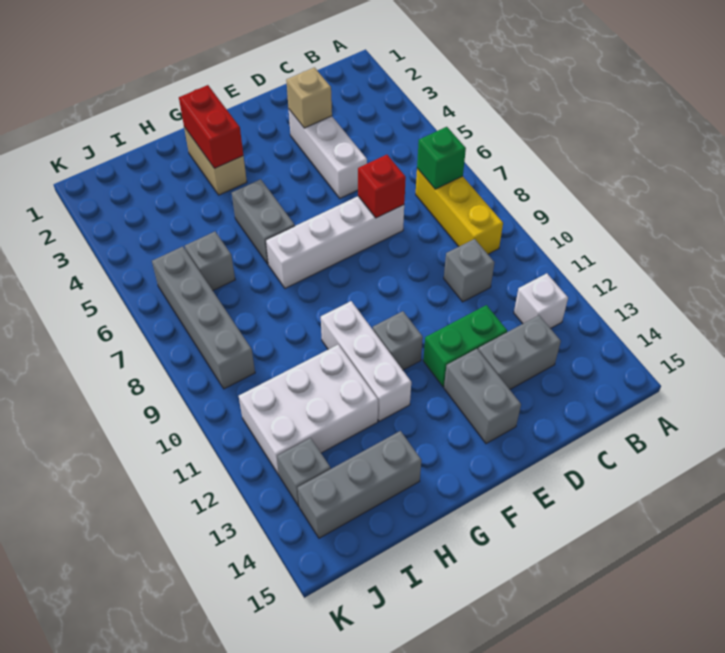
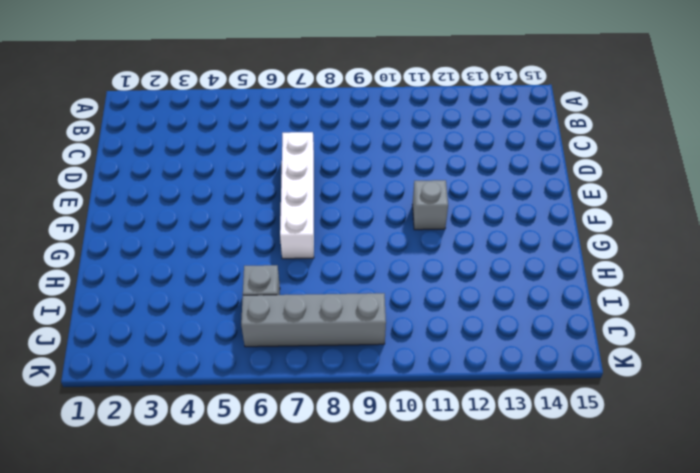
none -> yellow brick B7:B9 level 1
none -> white brick B12 level 1
none -> grey brick C10 level 1

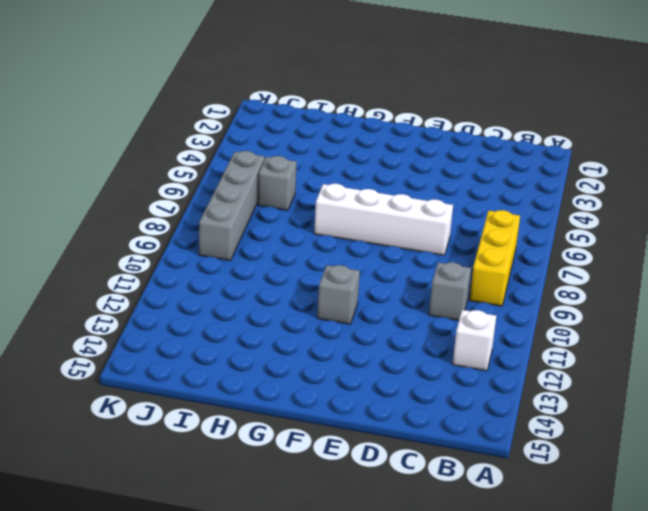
none -> grey brick C13:D13 level 1
none -> white brick D3:D5 level 1
none -> green brick D12:E12 level 1

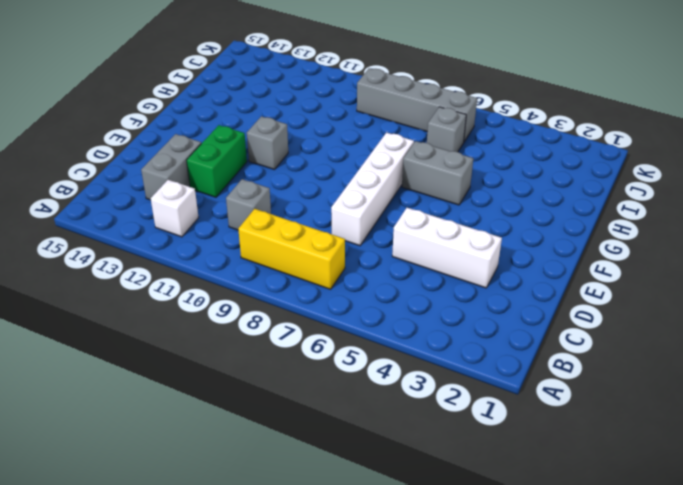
none -> grey brick E13:E14 level 1
none -> tan brick G2:G3 level 1
none -> white brick G10:G12 level 1

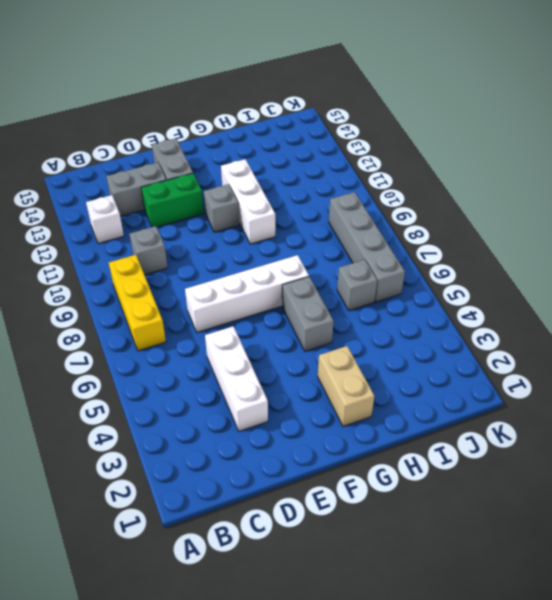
none -> white brick H11:J12 level 1
none -> grey brick H14:J14 level 1
none -> grey brick J13 level 1

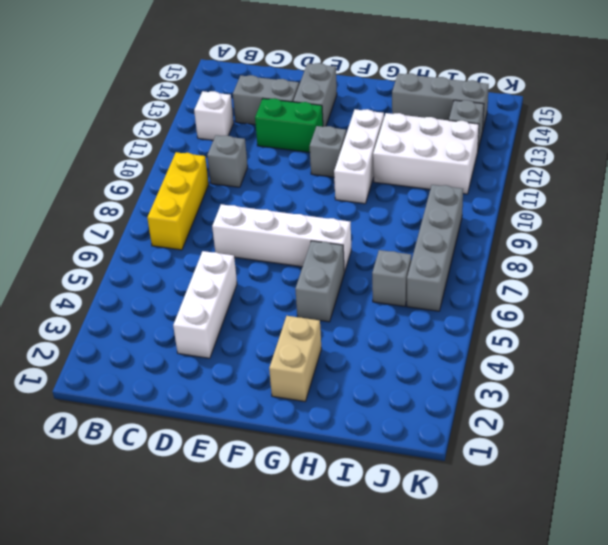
none -> green brick B7 level 2
none -> tan brick D3 level 2
none -> red brick D7 level 2

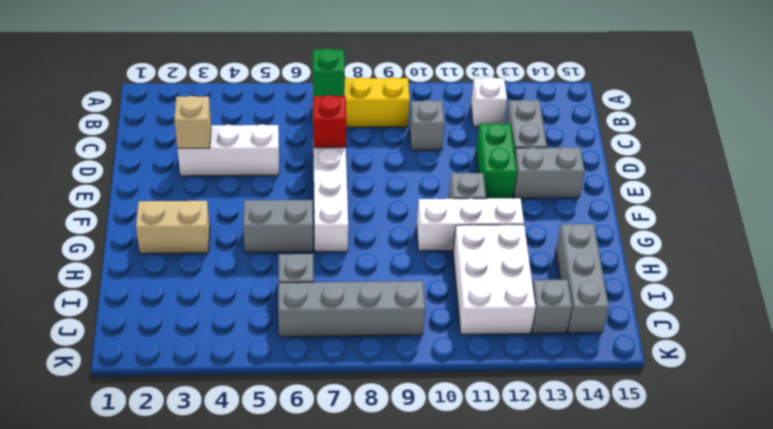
none -> red brick G2:G3 level 2

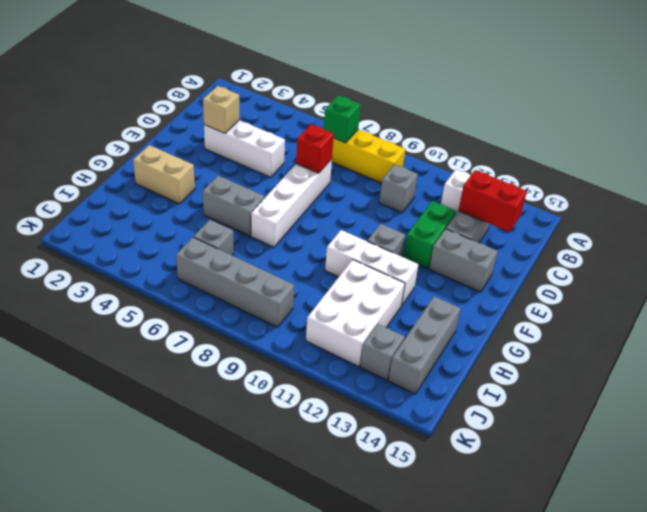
red brick C13:C14 level 2 -> red brick G2:G3 level 2

